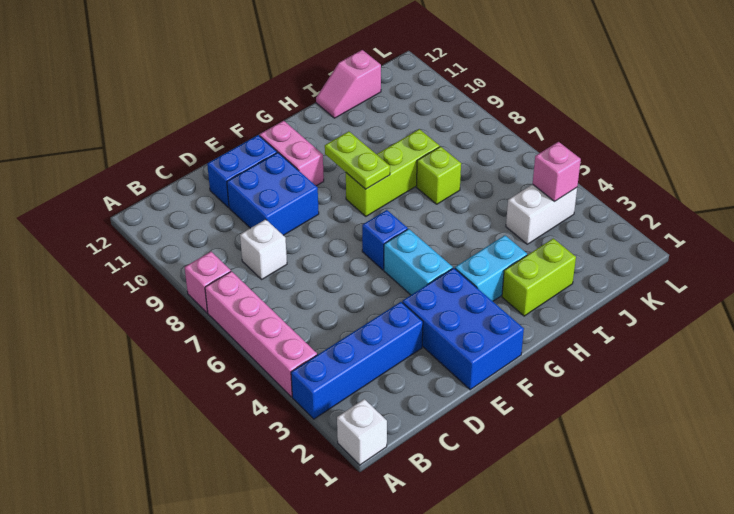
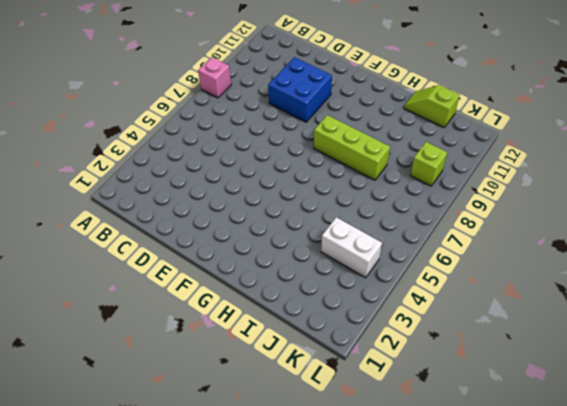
lime slope I12:J12 level 1 top J -> pink slope I12:J12 level 1 top J
lime brick K9 level 1 -> lime brick I7 level 1
none -> white brick A1 level 1
none -> blue brick A3:D3 level 1
none -> pink brick A4:A7 level 1

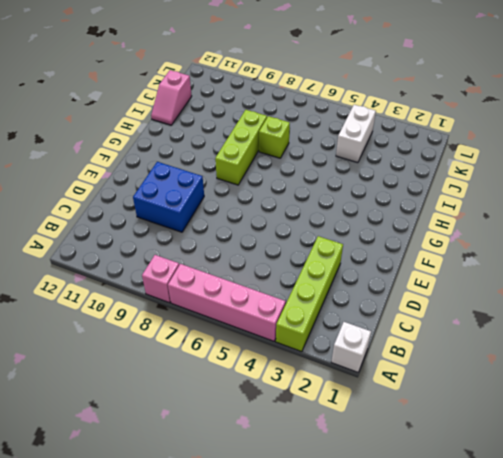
lime brick A3:D3 level 1 -> blue brick A3:D3 level 1
none -> white brick C8 level 1
none -> blue brick D11:E11 level 1
none -> blue brick E1:F3 level 1

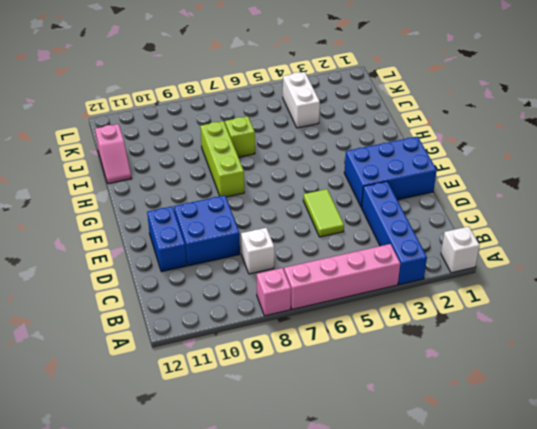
lime tile D5:E5 level 1 -> none
none -> cyan brick F4:F5 level 1
none -> blue brick F6 level 1
none -> pink brick F10:F11 level 1

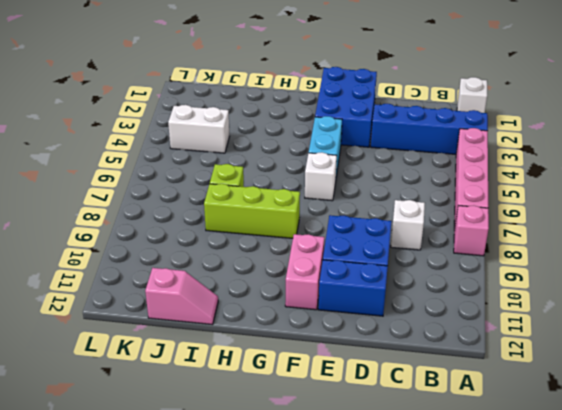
white brick F6 level 1 -> blue brick F6 level 1
none -> cyan brick G3:H3 level 1
none -> lime brick H2:I2 level 1
none -> lime plate G8:G9 level 2

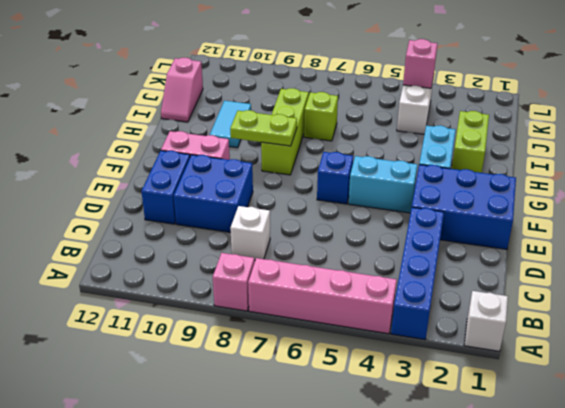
cyan tile H10:I10 level 1 -> none

